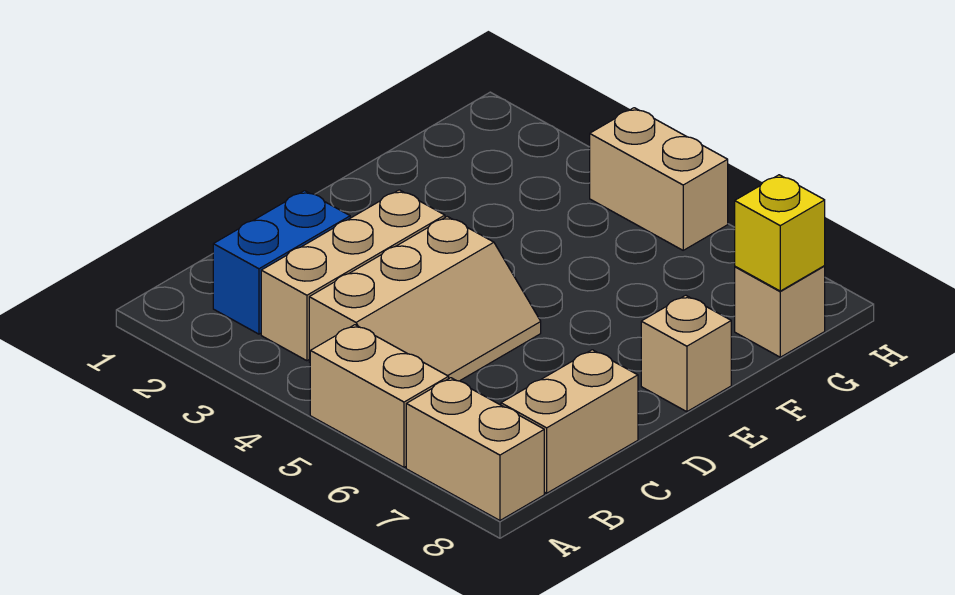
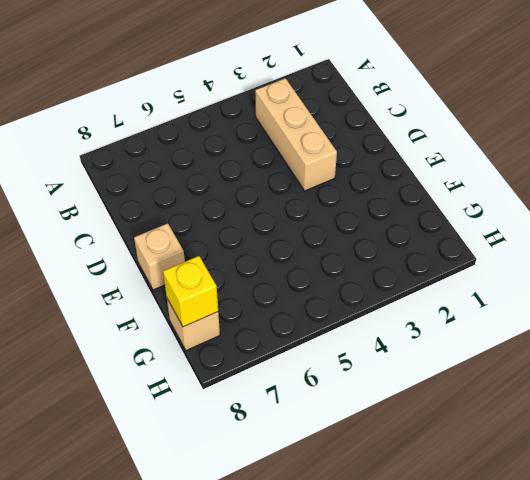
none -> tan brick A5:A6 level 1
none -> tan brick A7:A8 level 1

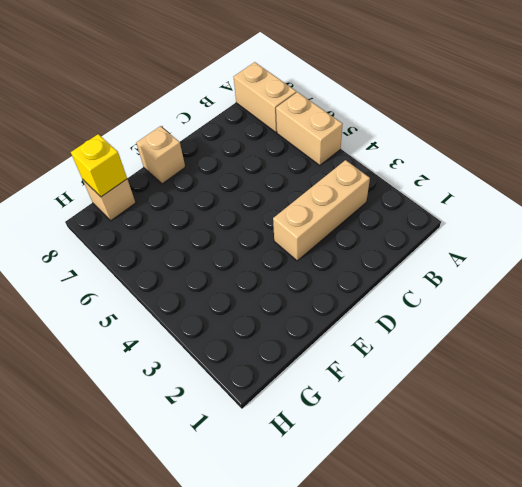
none -> blue brick B2:C2 level 1
none -> tan slope B4:D5 level 1 top 4

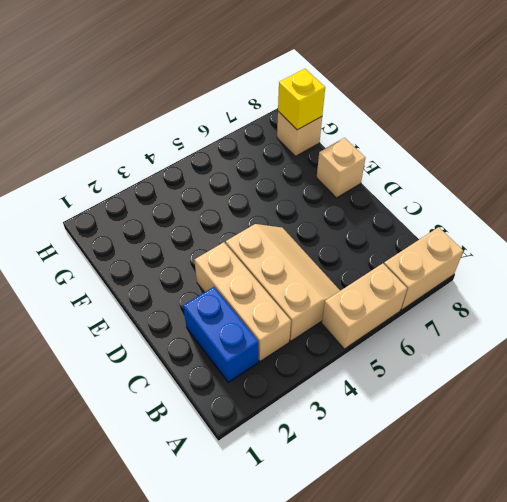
none -> tan brick B8:C8 level 1
none -> tan brick H4:H5 level 1

